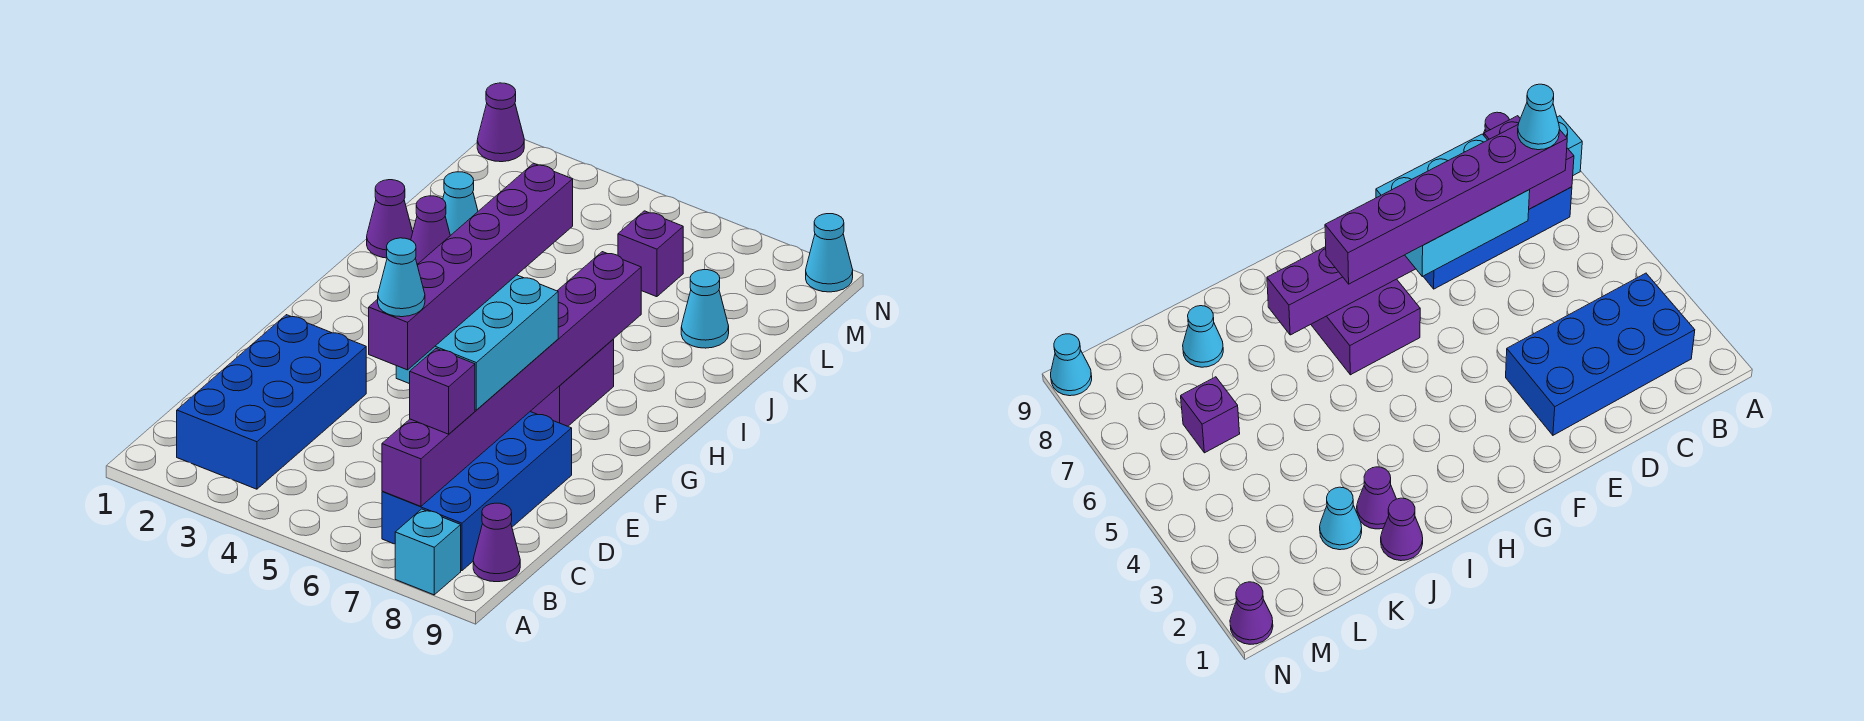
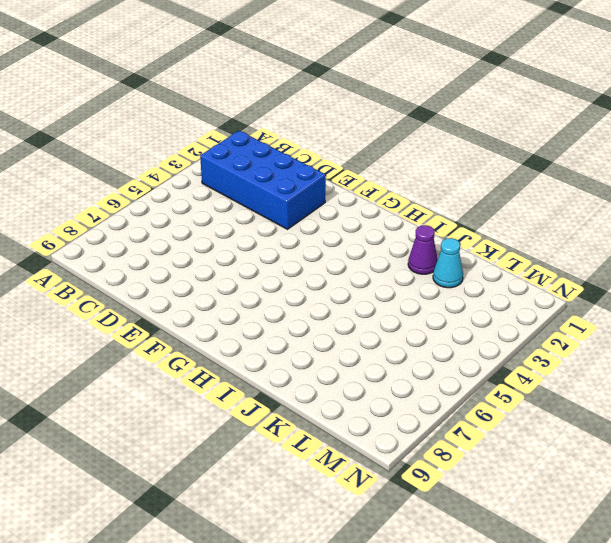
none -> cyan brick A8 level 1
none -> blue brick B7:E8 level 1
none -> purple cone B9 level 1

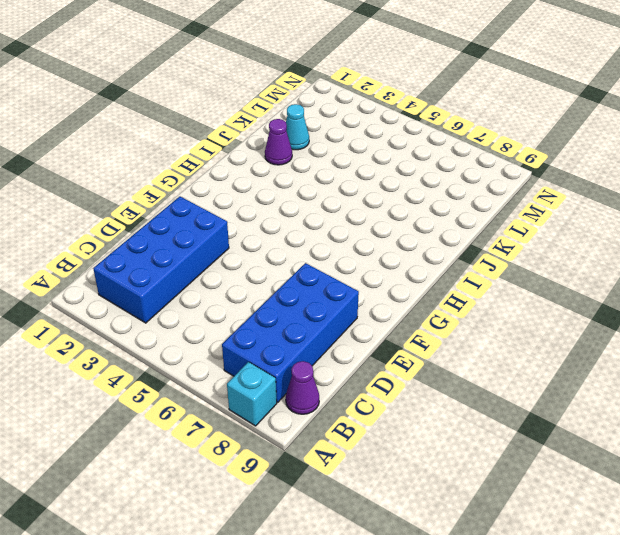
none -> purple brick G6:H7 level 1
none -> purple cone J1 level 1
none -> cyan cone K8 level 1

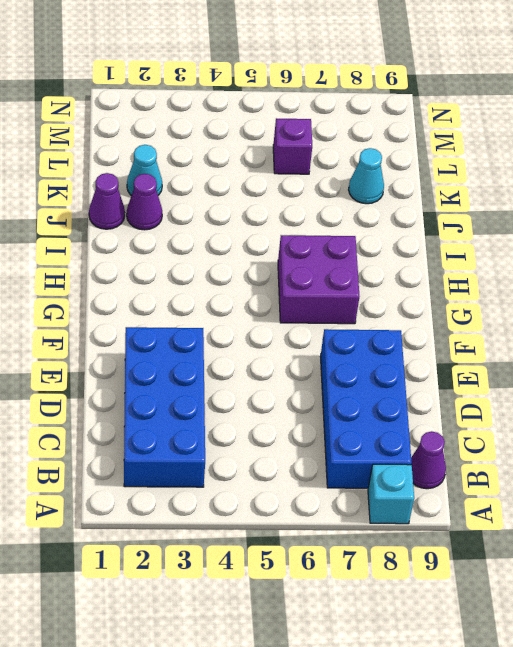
none -> purple cone N1 level 1
none -> cyan cone N9 level 1
none -> purple brick B7:I7 level 2

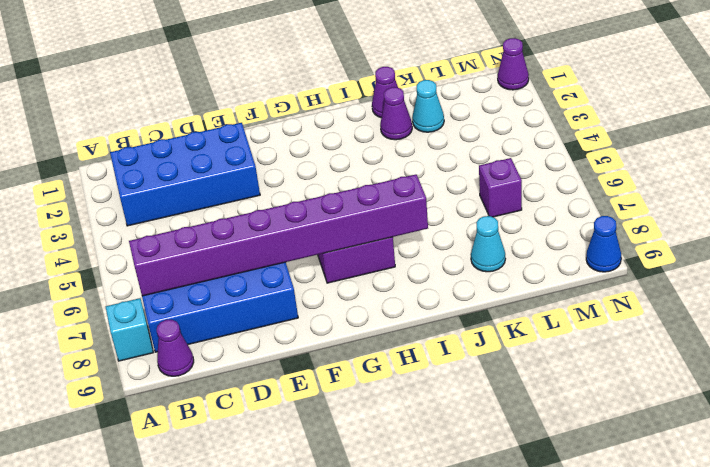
blue cone N9 level 1 -> cyan cone N9 level 1
none -> purple brick C7 level 3
none -> cyan brick D6:F7 level 3
none -> purple brick C6:H6 level 4

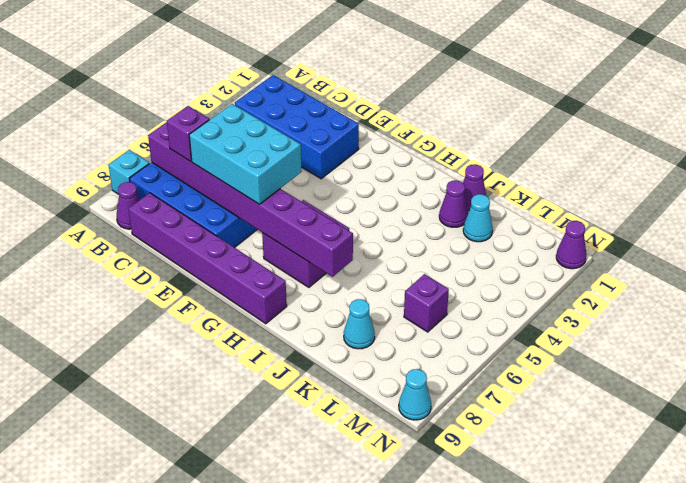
purple brick C9:H9 level 1 -> purple brick C6:H6 level 4
none -> cyan cone C6 level 5

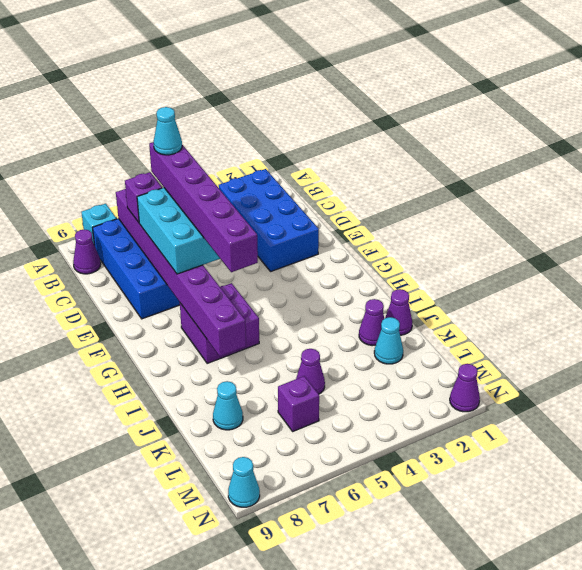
purple cone K5 level 1 -> none

